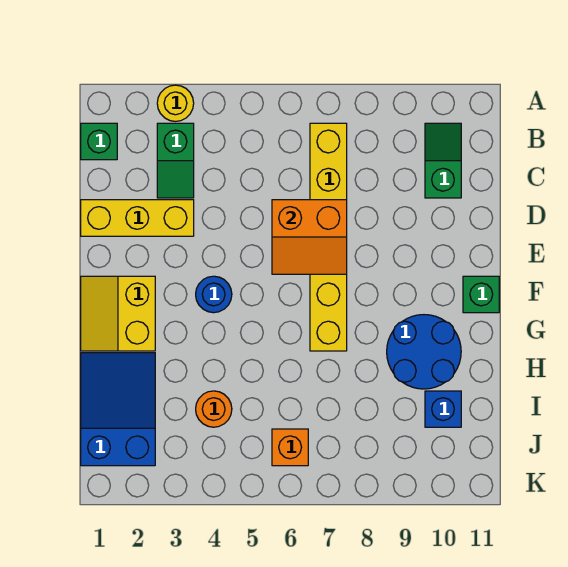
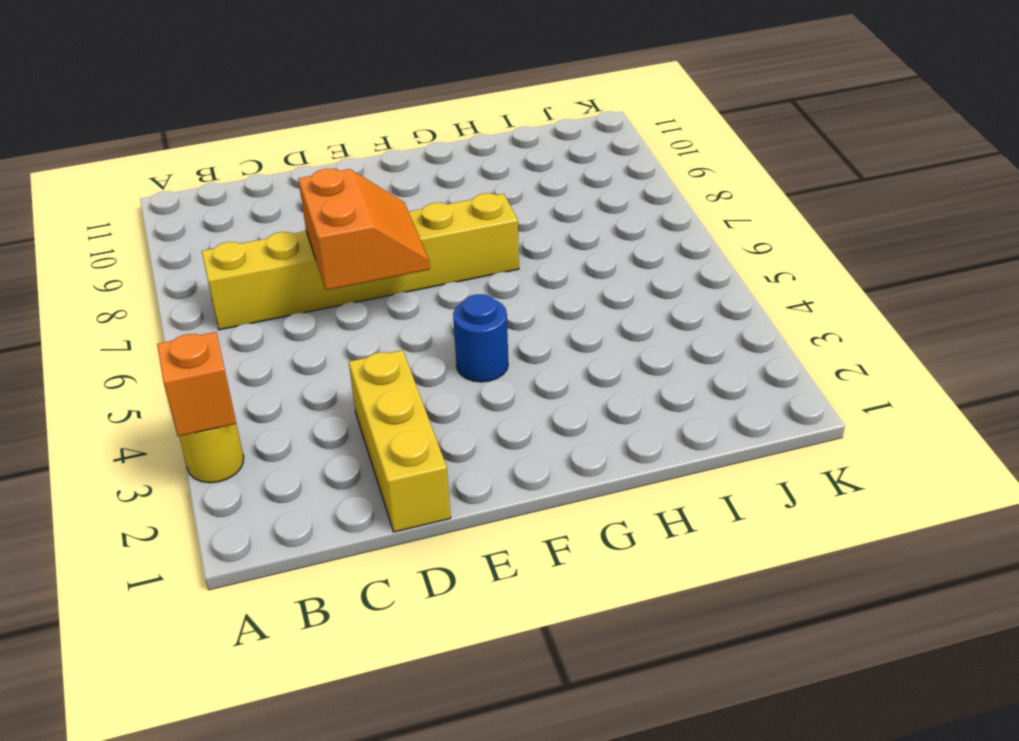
orange brick A3 level 2 -> orange brick J6 level 1
none -> green brick B1 level 1
none -> green slope B3:C3 level 1 top B
none -> green slope B10:C10 level 1 top C

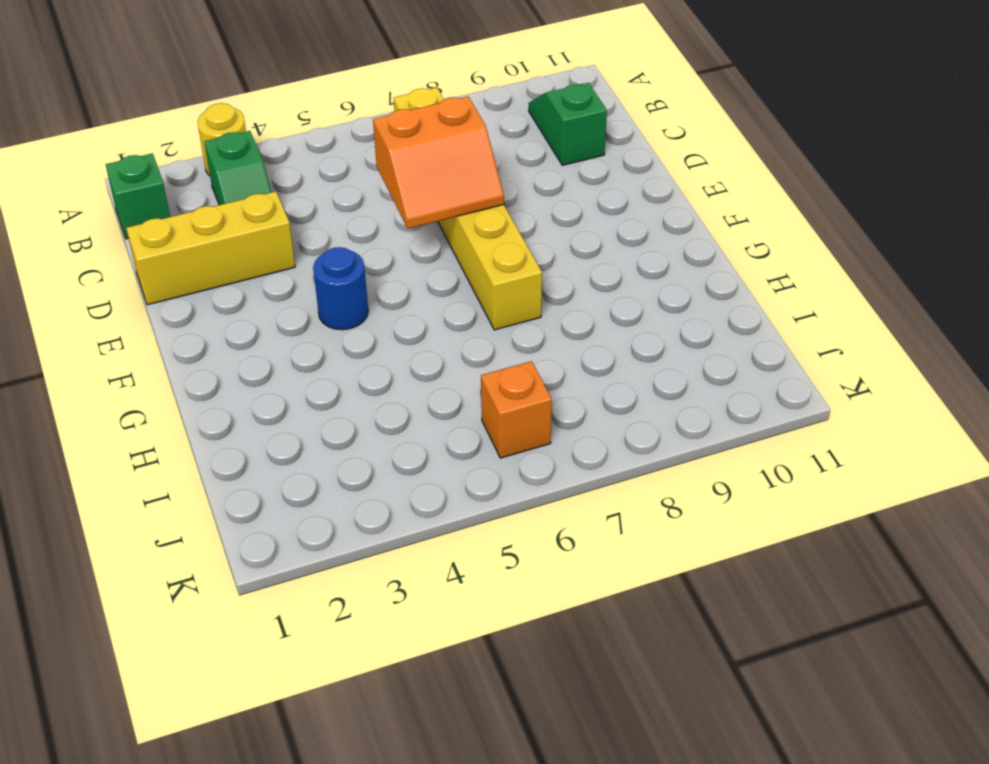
none -> yellow slope F1:G2 level 1 top 2
none -> green brick F11 level 1
none -> blue round brick G9:H10 level 1

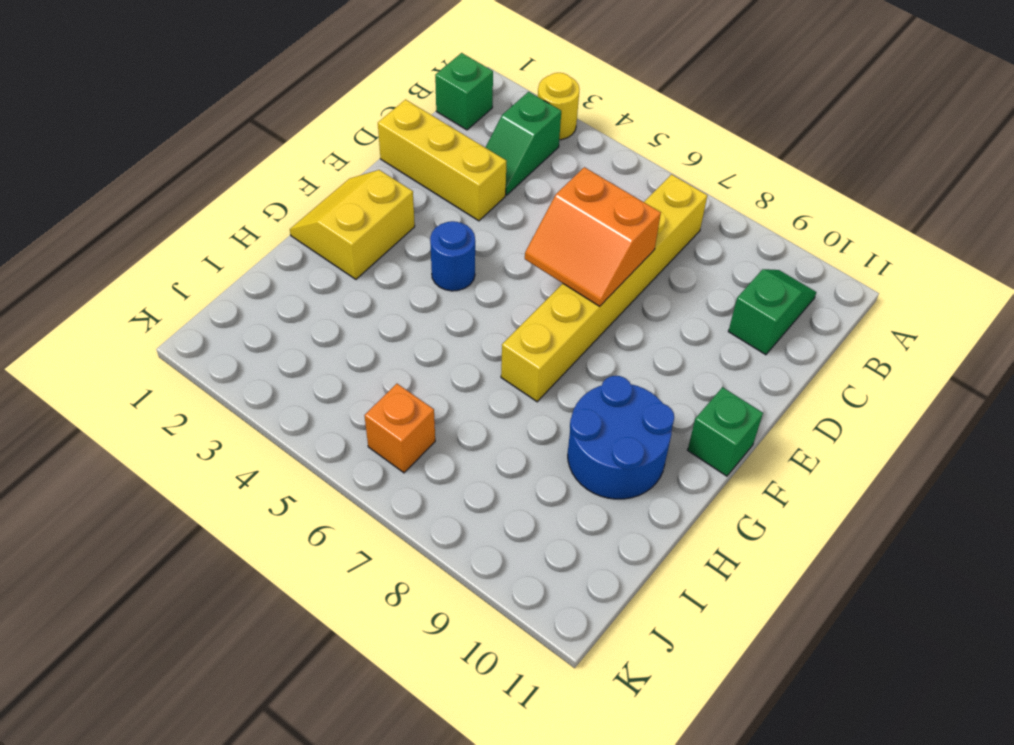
none -> blue slope H1:J2 level 1 top J
none -> orange round brick I4 level 1
none -> blue brick I10 level 1

